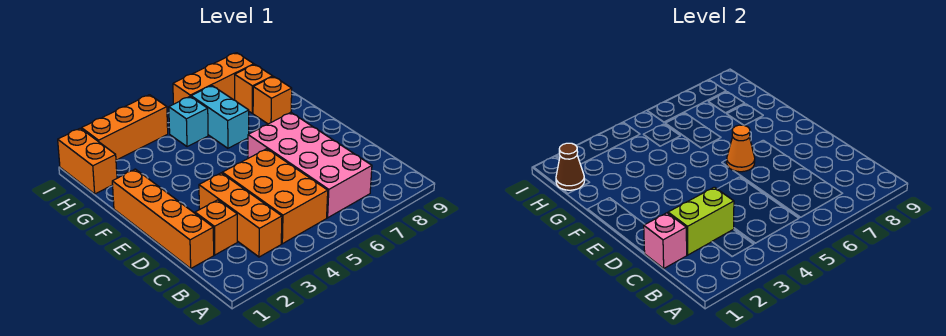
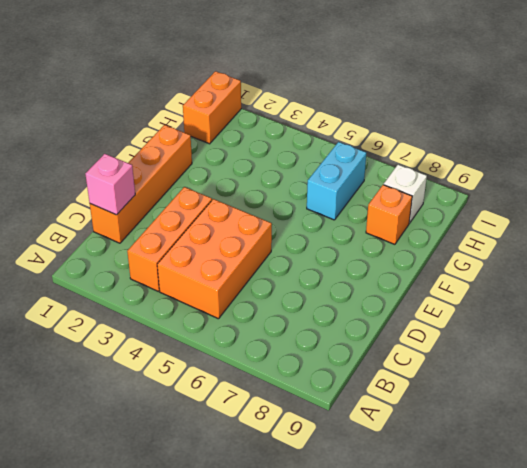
white brick H8 level 1 -> orange brick H8 level 1
none -> pink brick B6:E7 level 1
none -> orange brick C2 level 1
none -> cyan brick H5 level 1

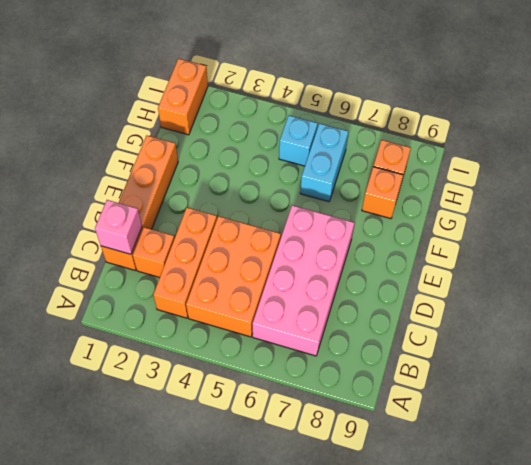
none -> orange brick I2:I4 level 1
none -> orange brick I6:I8 level 1
none -> lime brick C2:C3 level 2

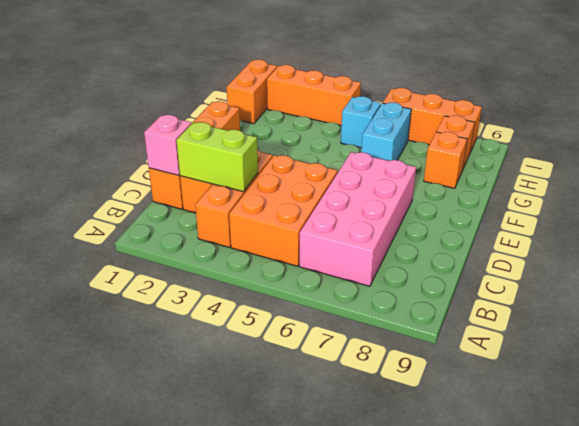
none -> orange cone E6 level 2
none -> brown cone H1 level 2

